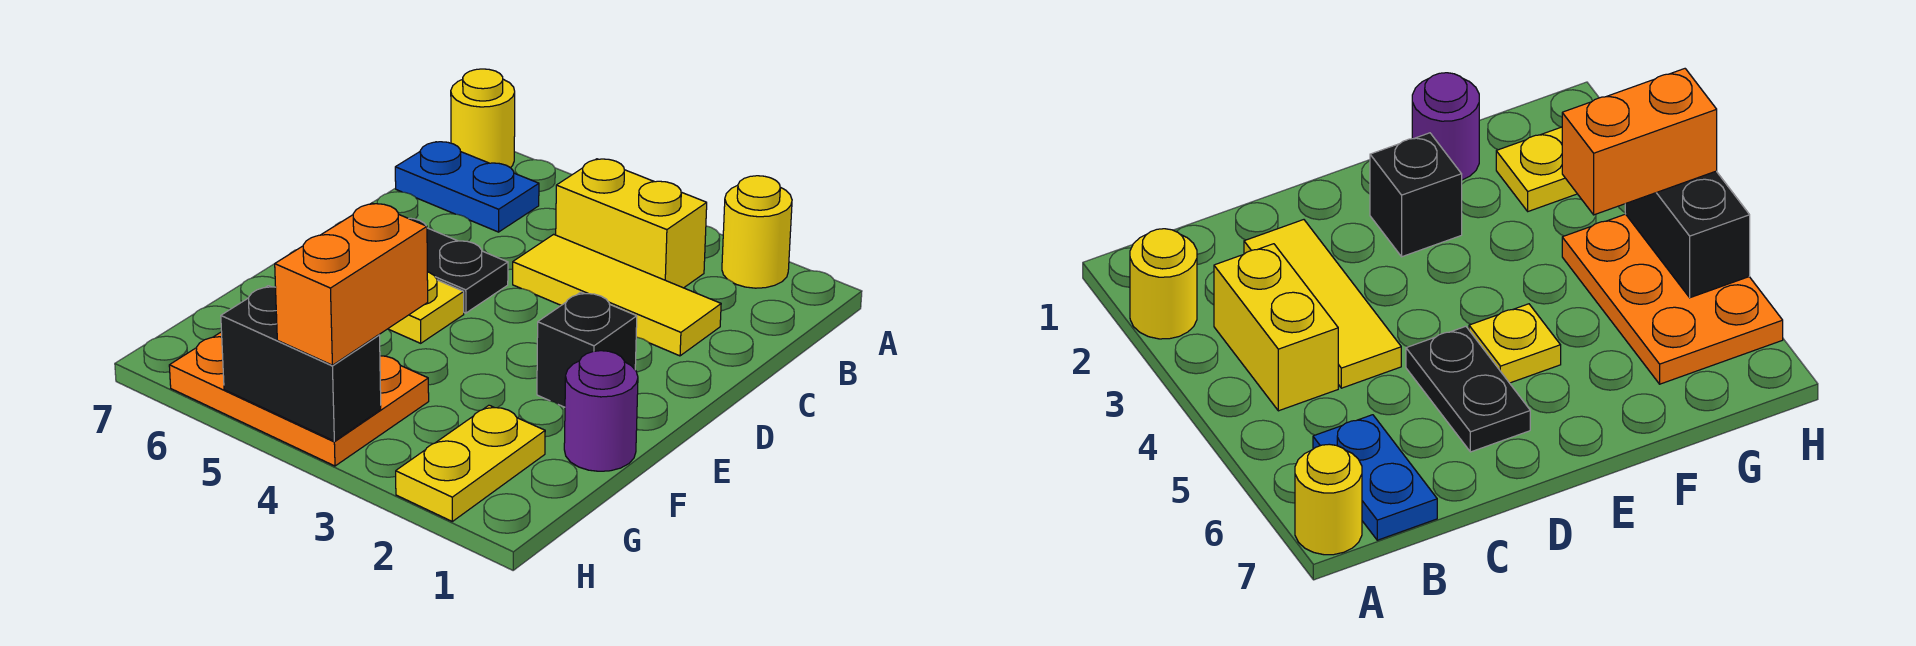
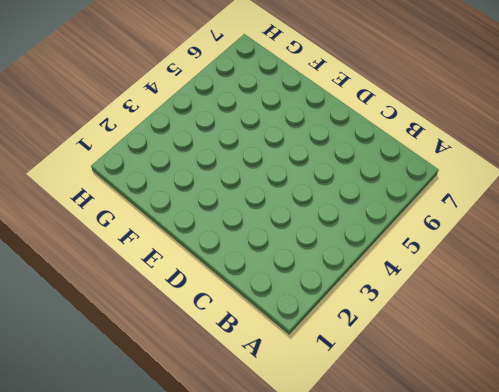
none -> yellow round brick A2 level 1
none -> yellow round brick A7 level 1
none -> yellow brick B3:B4 level 1

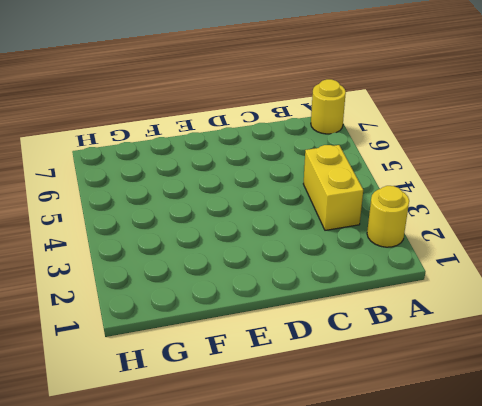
none -> blue plate B6:B7 level 1
none -> yellow tile C2:C4 level 1
none -> black plate D5:D6 level 1

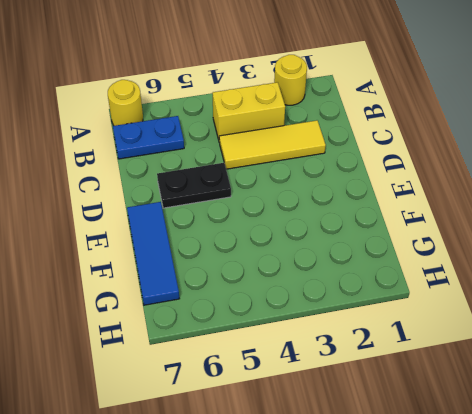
blue tile E7:G7 level 1 -> none
none -> black brick E2 level 1
none -> yellow plate E5 level 1
none -> purple round brick F1 level 1

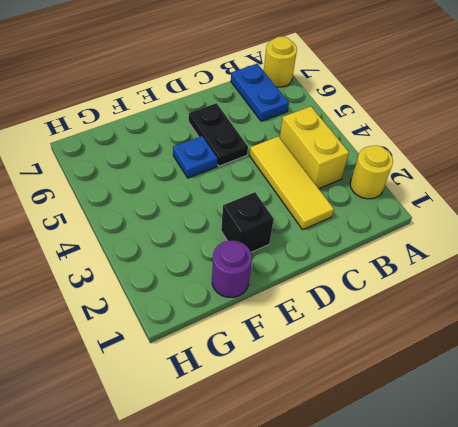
blue plate E5 level 1 -> yellow plate E5 level 1
none -> yellow plate G2:H2 level 1
none -> orange plate G4:H6 level 1
none -> black brick H4:H5 level 2

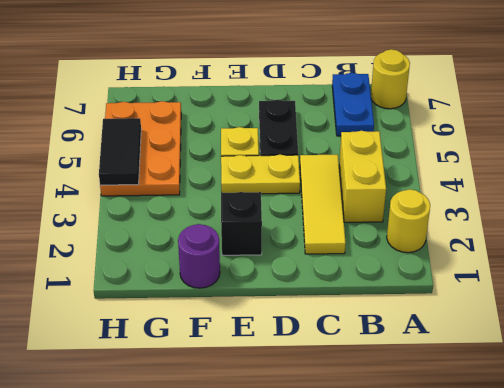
yellow plate D4:E4 level 1 -> yellow plate G2:H2 level 1
black tile H4:H5 level 2 -> black brick H4:H5 level 2
none -> orange brick G4:H4 level 3

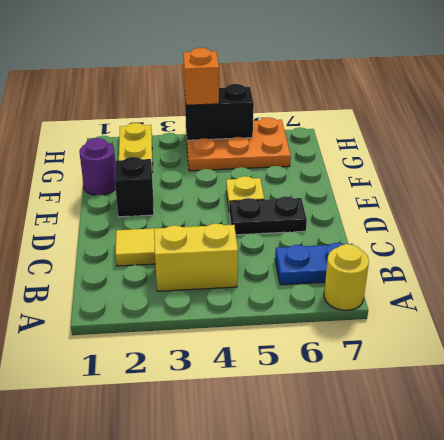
orange brick H4 level 3 -> orange brick G4:H4 level 3
none -> yellow round brick A2 level 1

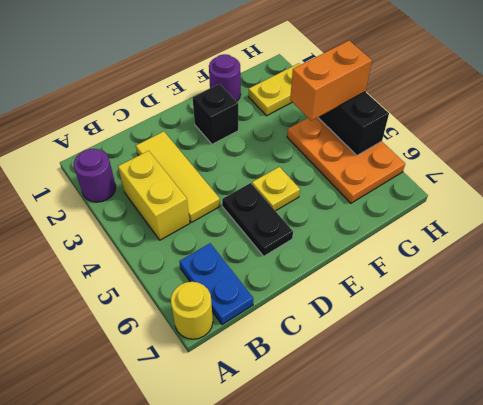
purple round brick A2 level 1 -> yellow round brick A2 level 1

